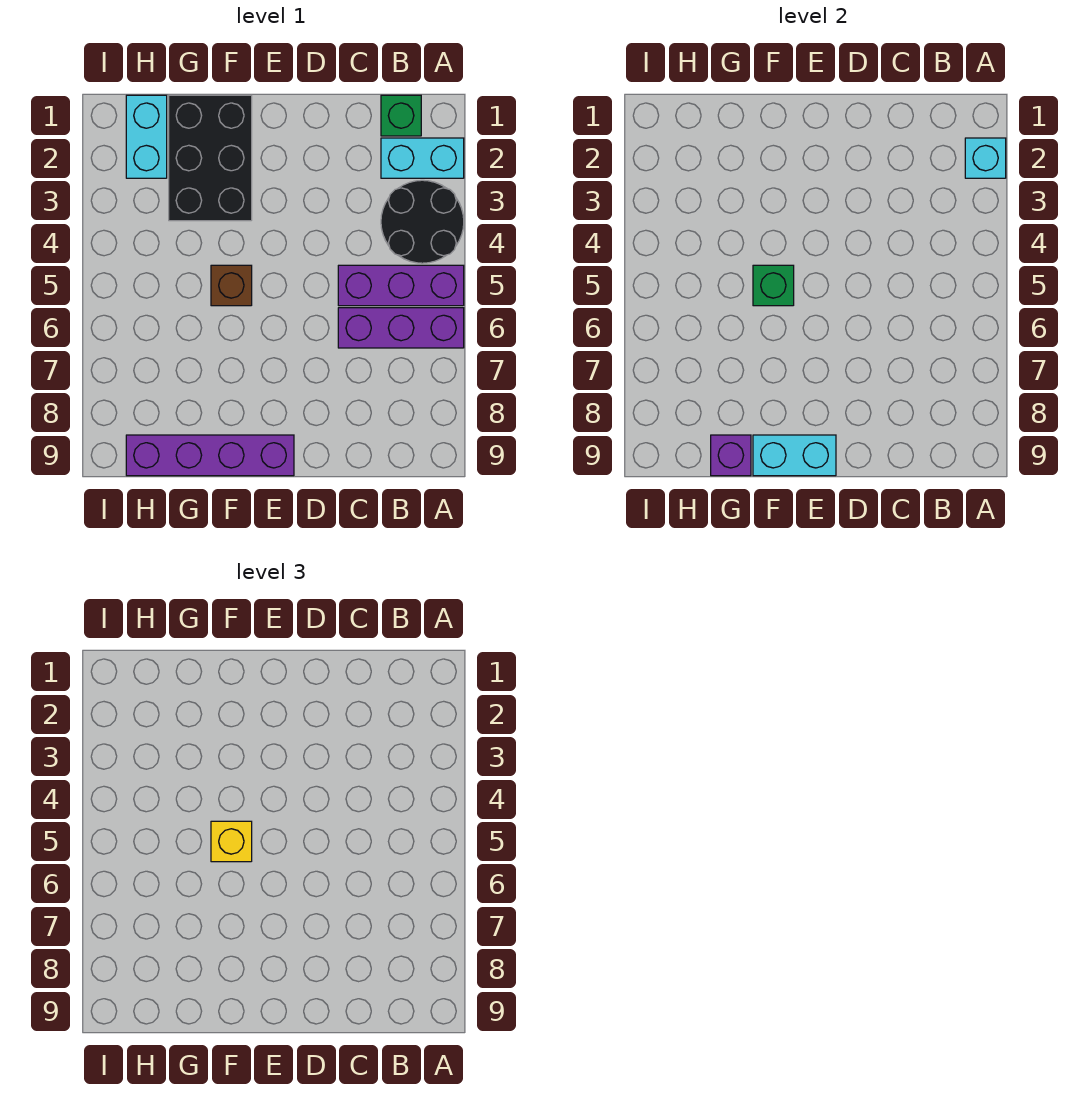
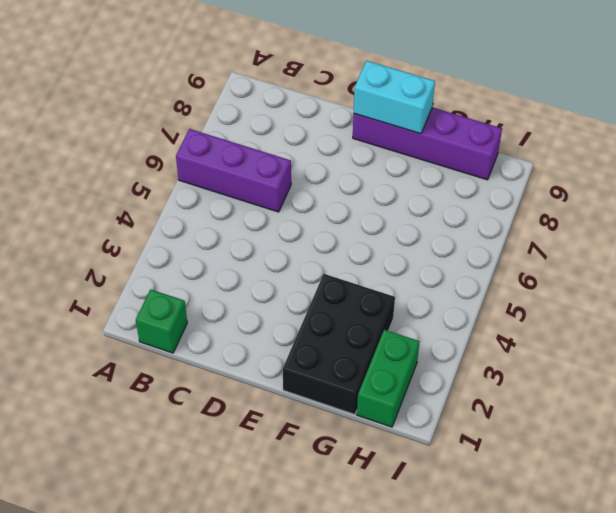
green brick H1:H2 level 1 -> cyan brick H1:H2 level 1
none -> cyan brick A2:B2 level 1
none -> black round brick A3:B4 level 1
none -> purple brick A5:C5 level 1

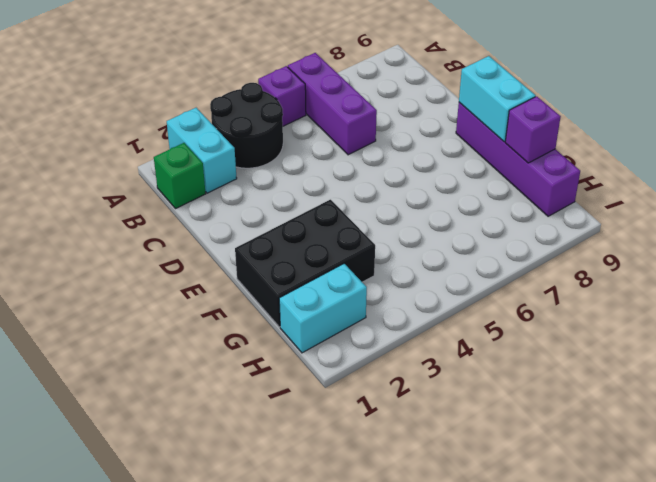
purple brick A5 level 1 -> purple brick A5:C5 level 1
none -> brown brick F5 level 1
none -> cyan brick A2 level 2
none -> green brick F5 level 2

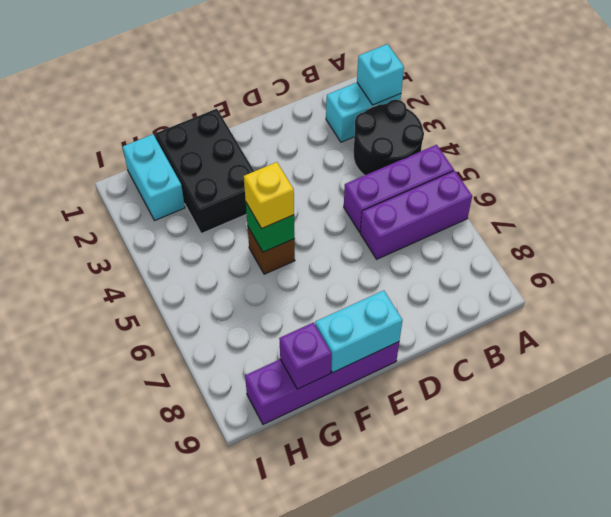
none -> green brick B1 level 1

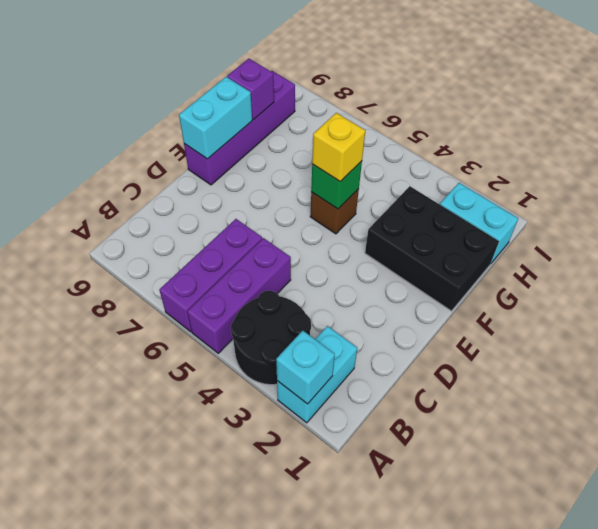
none -> green brick B1 level 1

